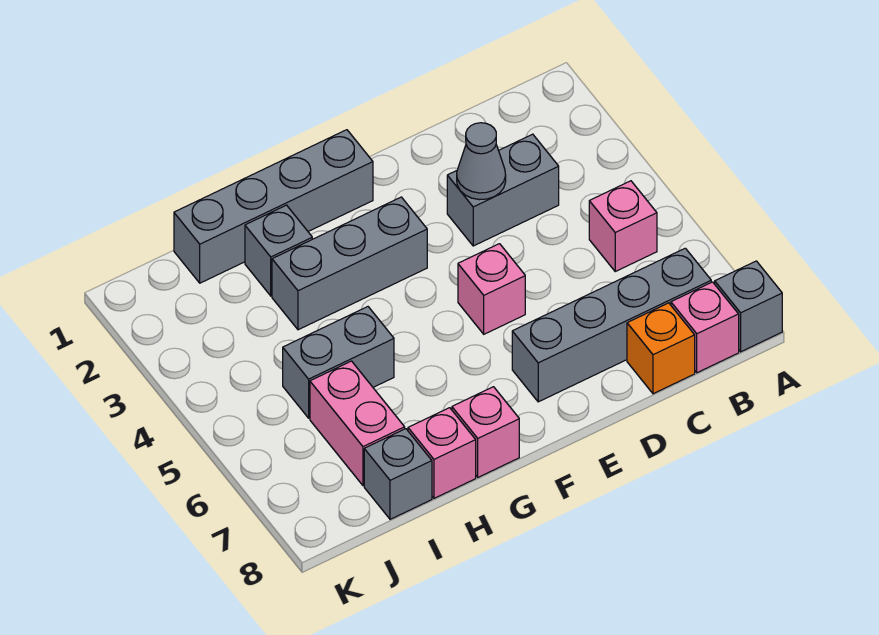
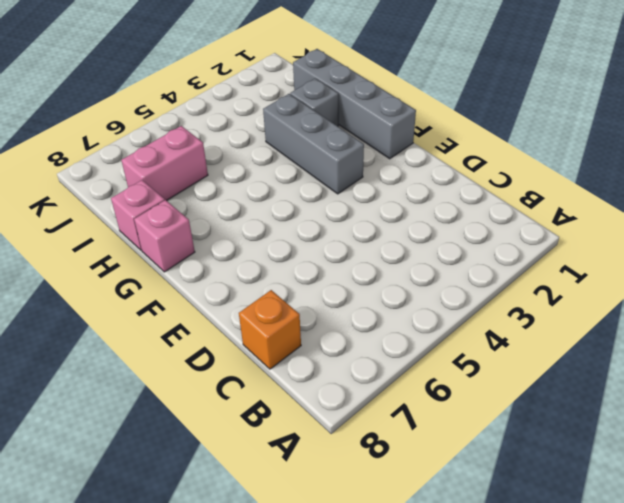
none -> grey brick A8 level 1
none -> pink brick B5 level 1
none -> grey brick B7:E7 level 1

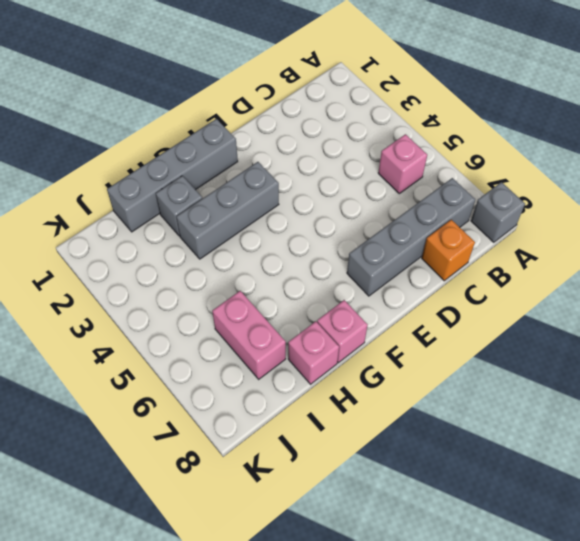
none -> pink brick B8 level 1
none -> grey brick C3:D3 level 1
none -> pink brick E5 level 1

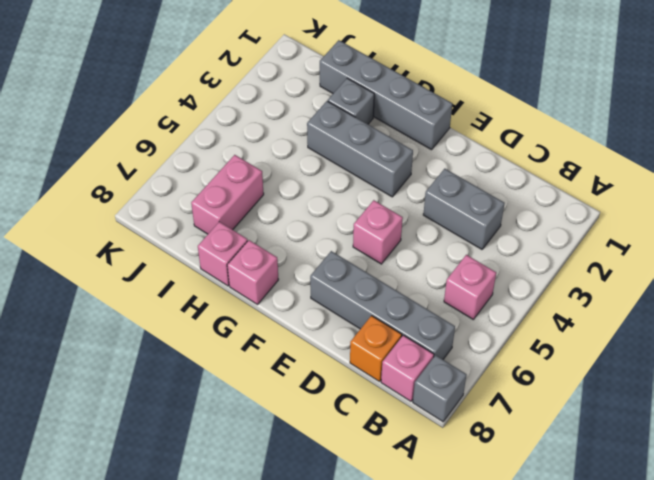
none -> grey brick H5:I5 level 1
none -> grey brick I8 level 1
none -> grey cone D3 level 2

